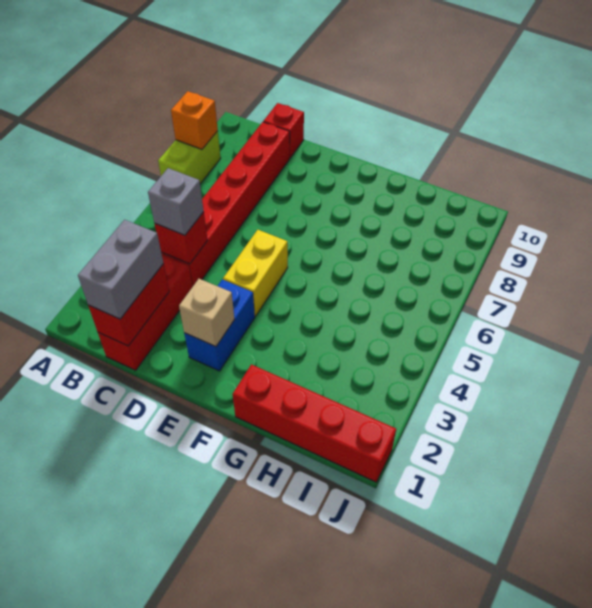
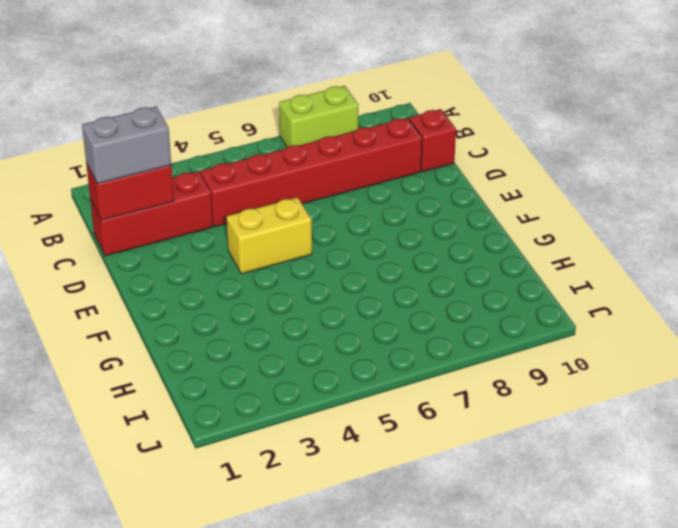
none -> blue brick E2:E3 level 1
none -> red brick G1:J1 level 1
none -> orange brick A8 level 2

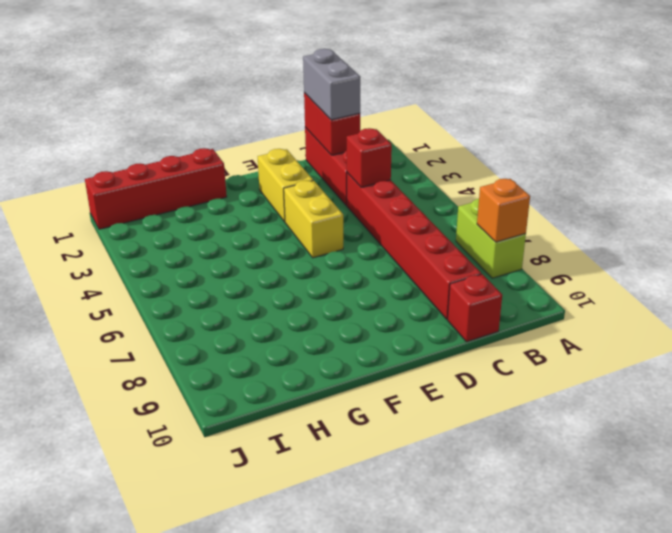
yellow brick E2:E3 level 1 -> blue brick E2:E3 level 1
none -> tan brick E2 level 2
none -> grey brick C4 level 3

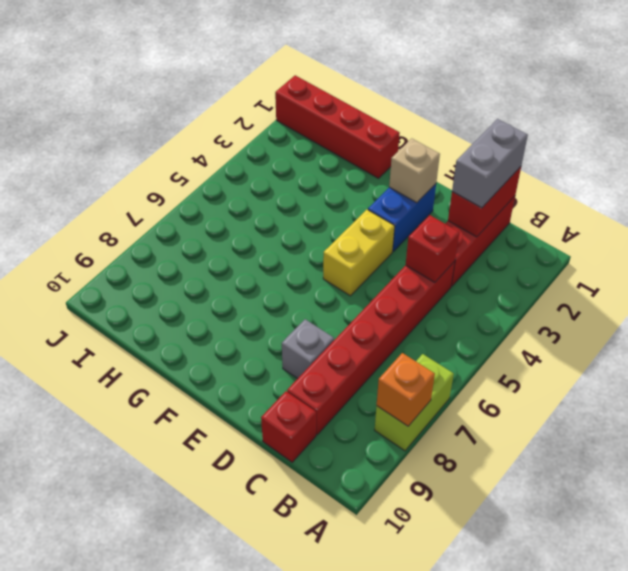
grey brick D8 level 1 -> grey brick C4 level 3

